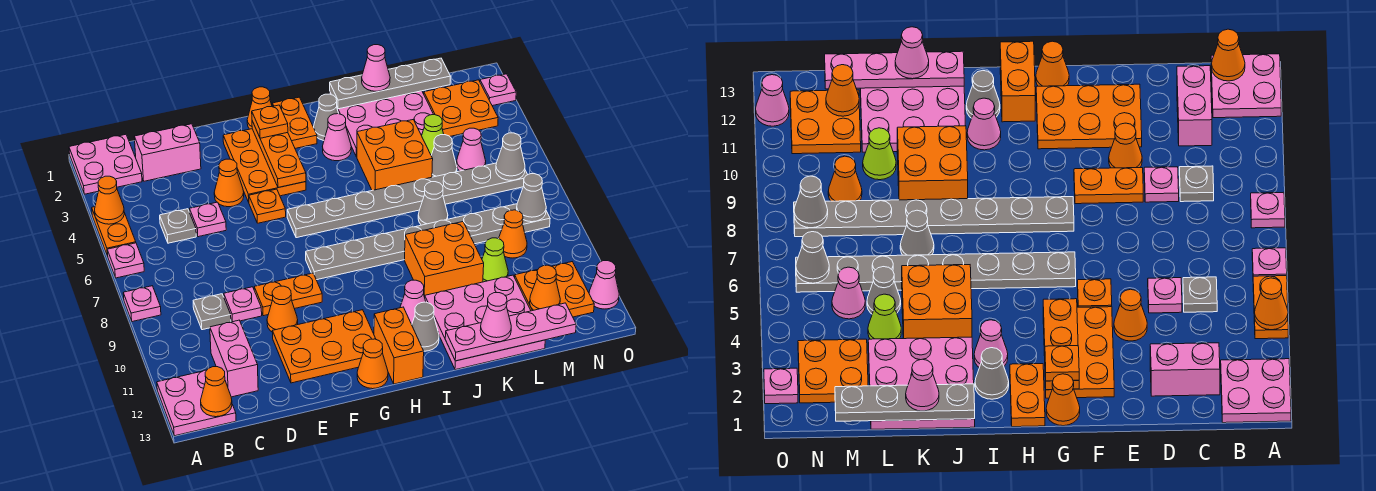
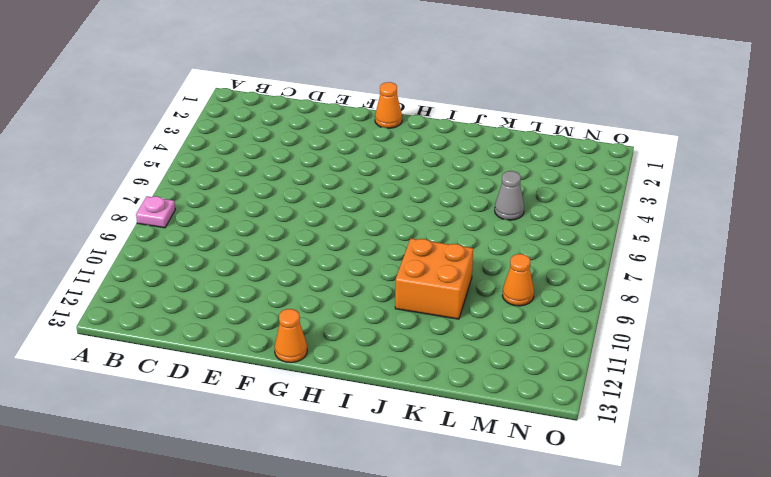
none -> pink plate A1:B2 level 1
none -> orange plate A4:A5 level 1
none -> pink plate A6 level 1
none -> pink plate A12:B13 level 1

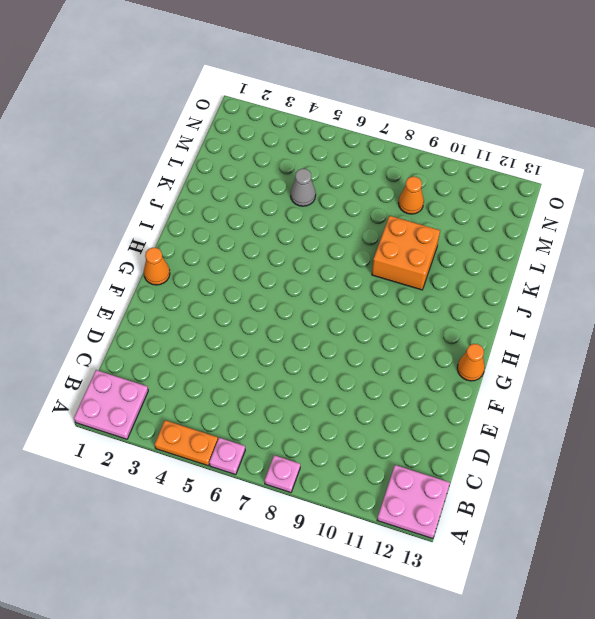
none -> pink brick C2:D2 level 1
none -> grey plate C5 level 1
none -> grey plate C9 level 1
none -> pink brick C11:C12 level 1

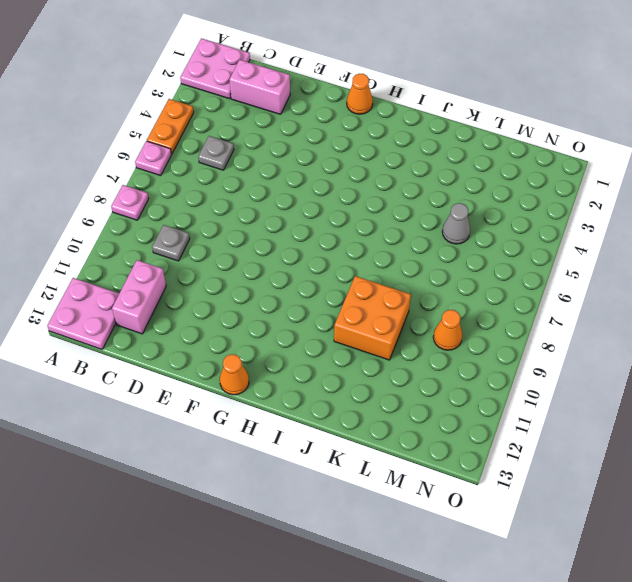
none -> pink plate D5 level 1
none -> pink plate D9 level 1
none -> orange cone E4 level 1
none -> orange plate E9:F9 level 1

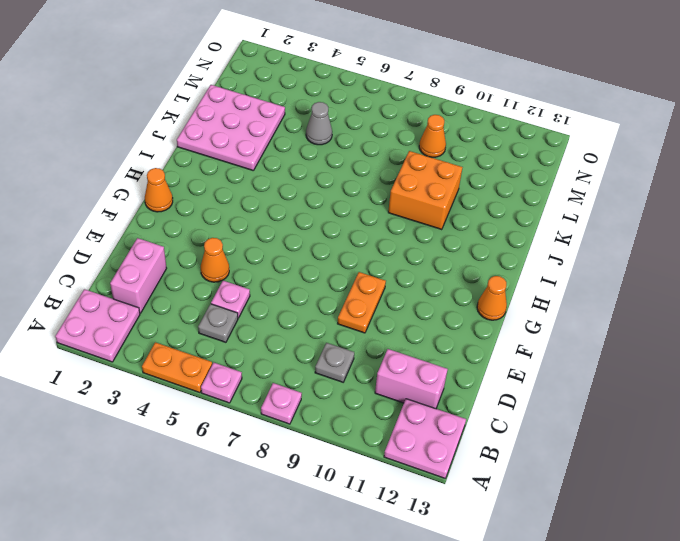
none -> pink plate D9 level 1
none -> orange cone E10 level 1
none -> orange plate E11:G12 level 1
none -> orange plate F2:G4 level 1

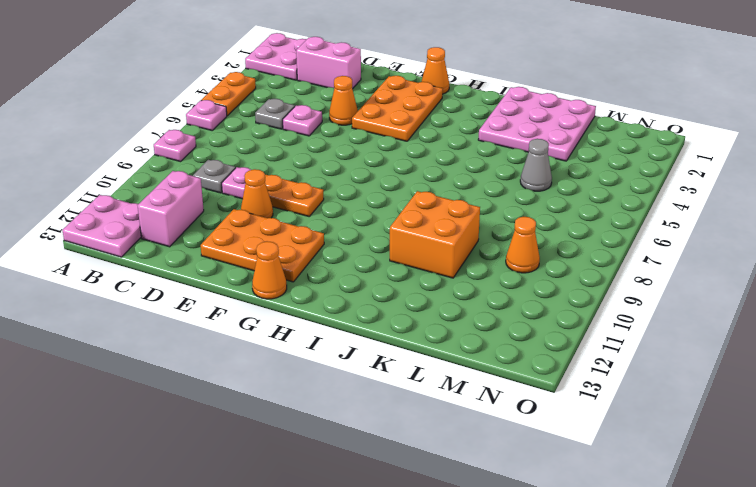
none -> orange plate F5 level 1
none -> grey plate G6:N6 level 1
none -> grey plate G8:N8 level 1
none -> orange plate H1:H2 level 1

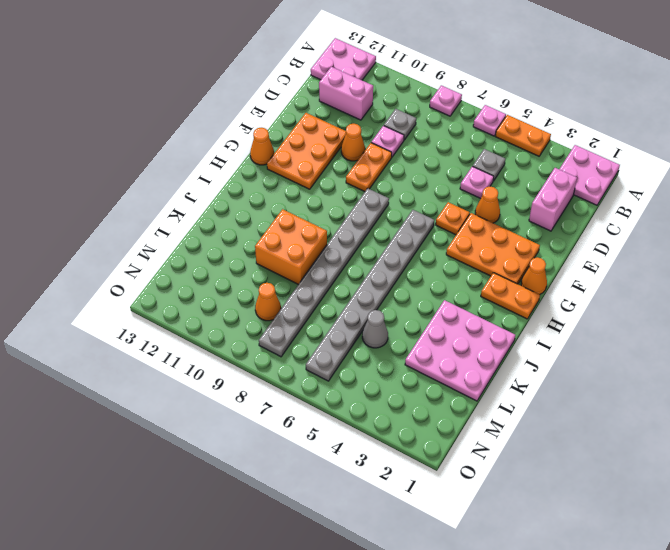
none -> orange brick H12:H13 level 1
none -> grey cone I2 level 1
none -> pink cone I3 level 1
none -> pink cone I11 level 1

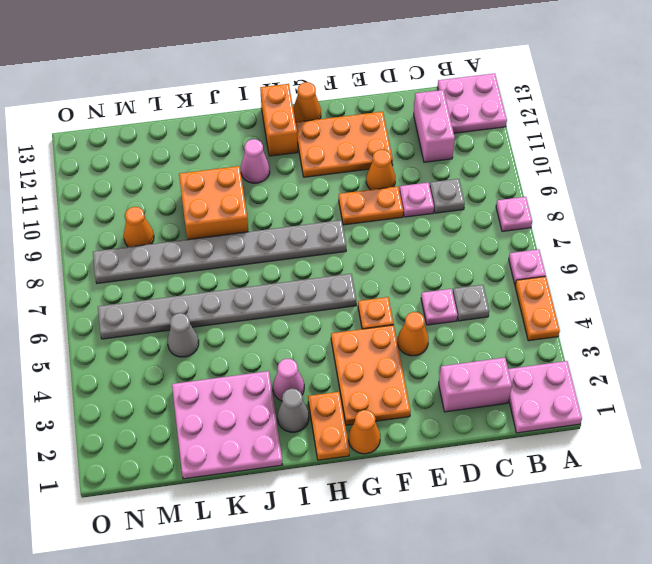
none -> grey cone I12 level 1
none -> orange brick J4:K5 level 1
none -> pink plate J11:L13 level 1
none -> grey cone K7 level 1

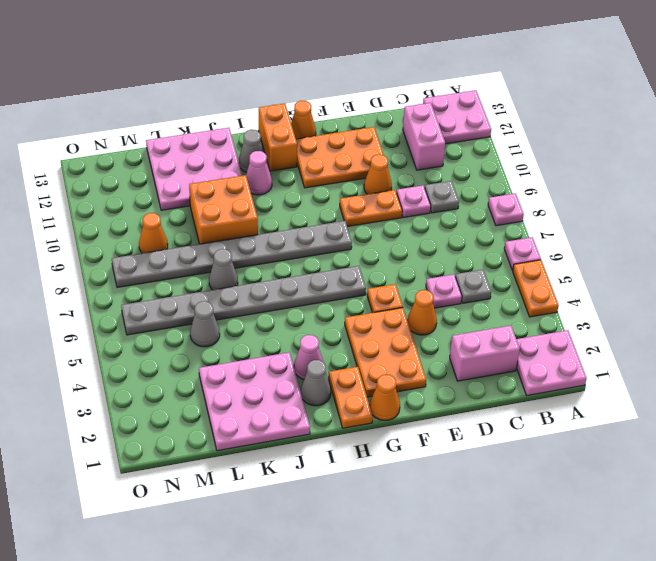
none -> orange brick J4:K5 level 1
none -> lime cone L4 level 1
none -> lime cone L10 level 1
none -> orange plate M2:N3 level 1

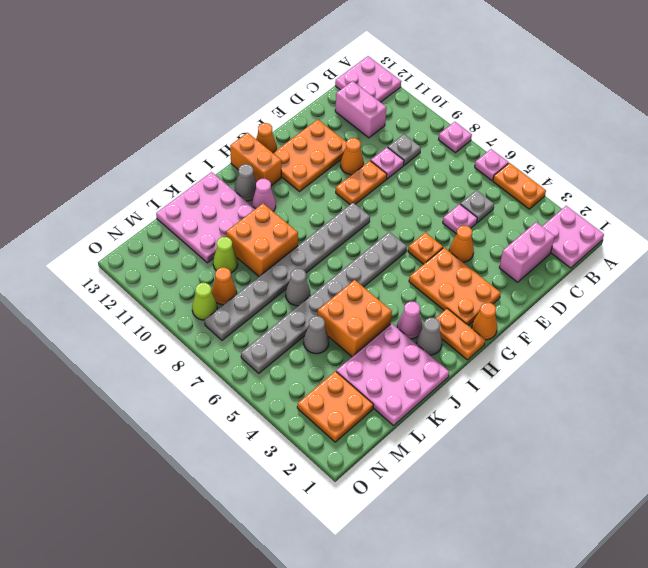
lime cone N9 level 1 -> lime cone L4 level 1
none -> pink cone M5 level 1
none -> orange plate M11:N12 level 1
none -> pink plate O2 level 1
none -> pink cone O12 level 1

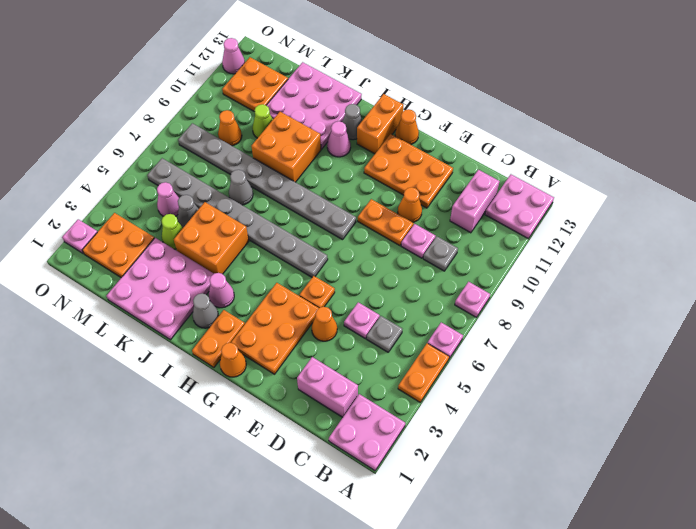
none -> orange cone A4 level 2
none -> orange cone B13 level 2
none -> orange plate G2:G4 level 2
none -> grey plate J1:M1 level 2

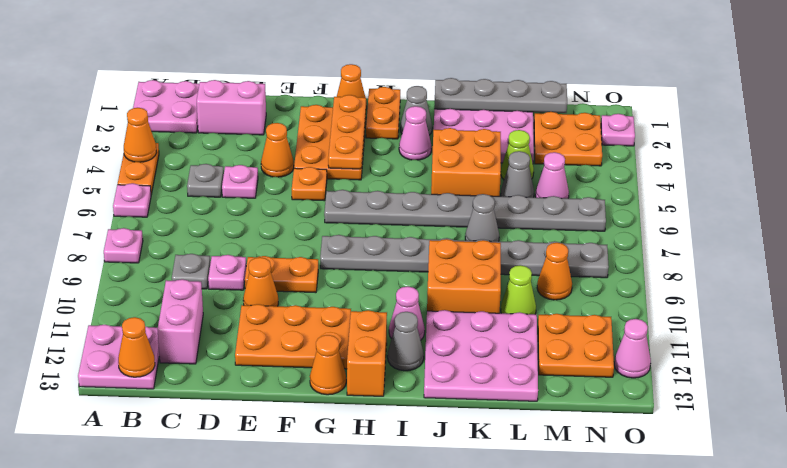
none -> pink plate J13:M13 level 2
none -> orange cone M12 level 2
none -> grey cone N6 level 2
none -> grey cone N8 level 2

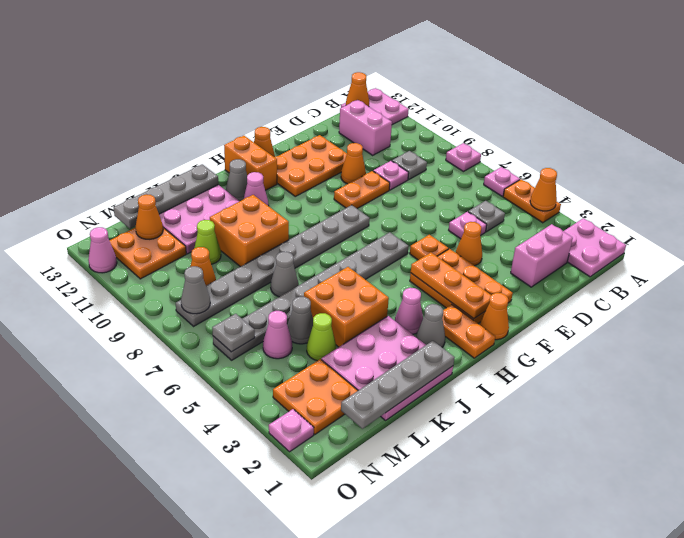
grey plate J13:M13 level 2 -> pink plate J13:M13 level 2
grey plate N6 level 2 -> grey cone N6 level 2
none -> orange plate G2 level 3
none -> pink cone K1 level 3
none -> pink cone K13 level 3

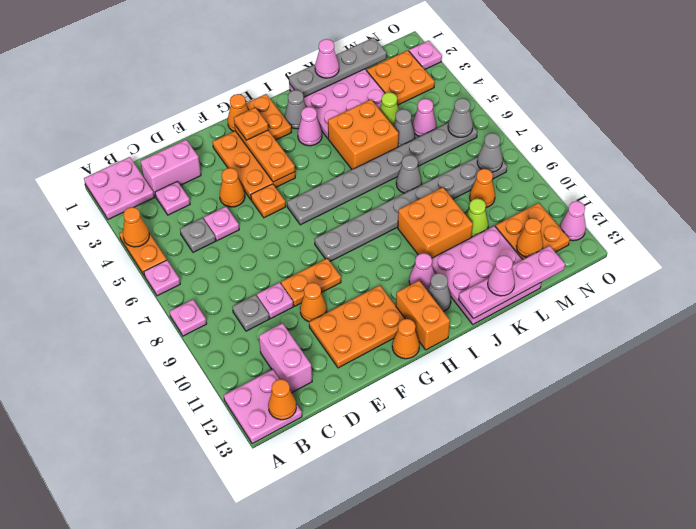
pink plate C3 level 1 -> none

